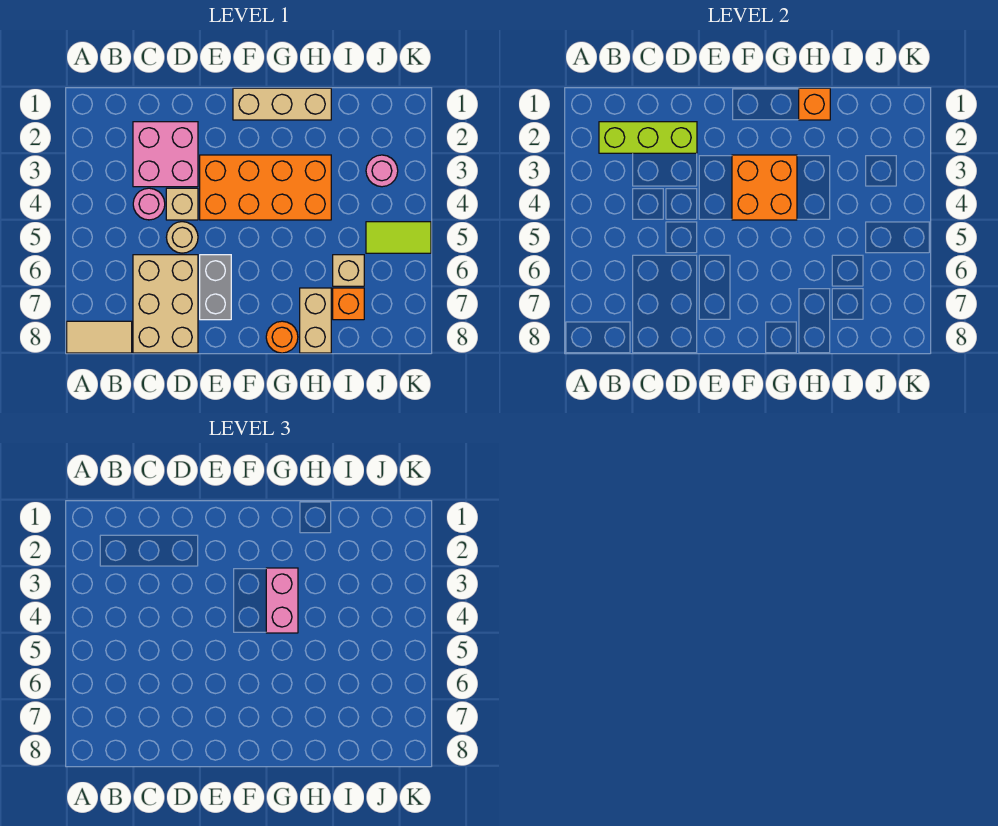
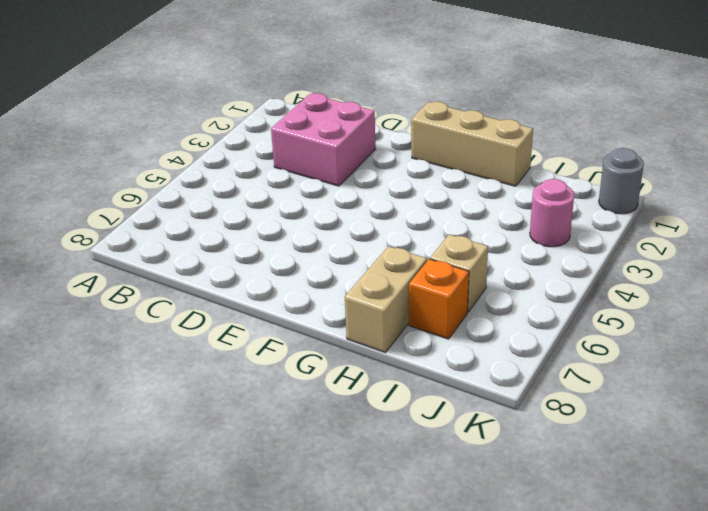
grey round brick K1 level 1 -> none
none -> tan tile A8:B8 level 1
none -> pink round brick C4 level 1
none -> tan brick C6:D8 level 1

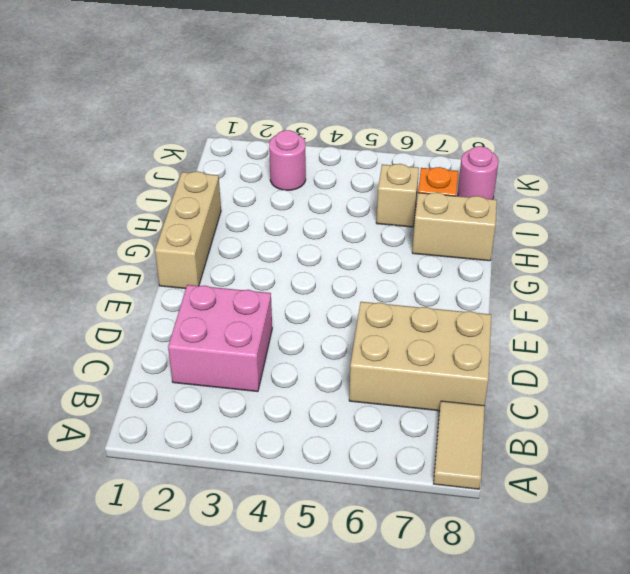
pink round brick J8 level 1 -> pink round brick C4 level 1
none -> tan brick D4 level 1
none -> tan round brick D5 level 1
none -> orange brick E3:H4 level 1

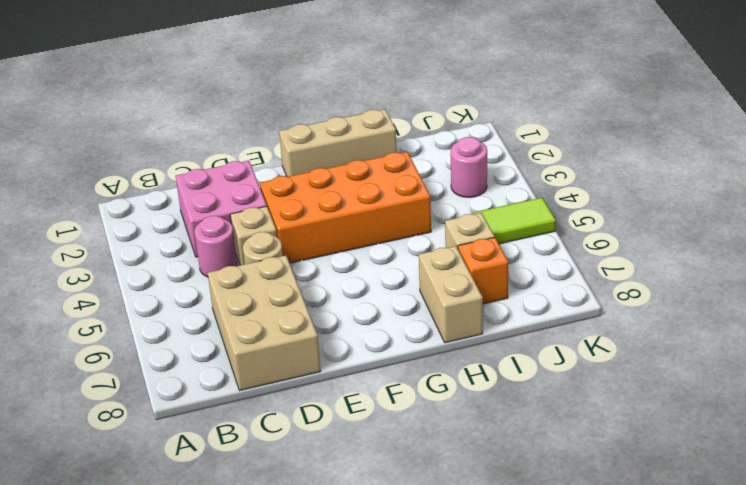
none -> tan tile A8:B8 level 1
none -> grey brick E6:E7 level 1
none -> orange round brick G8 level 1

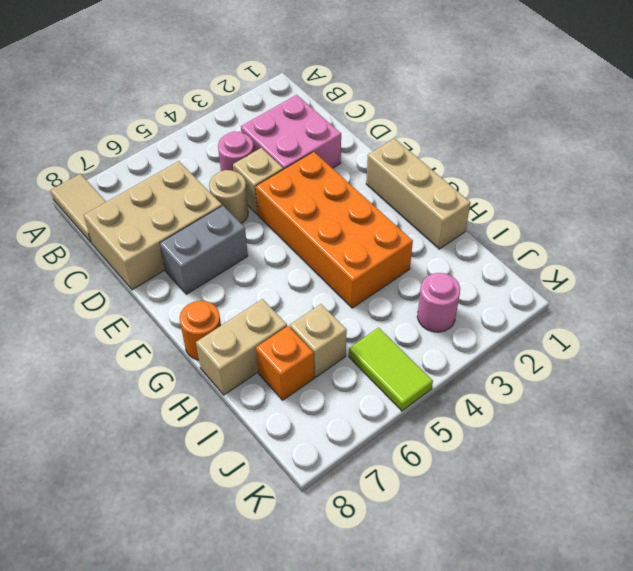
none -> lime brick B2:D2 level 2
none -> orange brick F3:G4 level 2
none -> orange brick H1 level 2

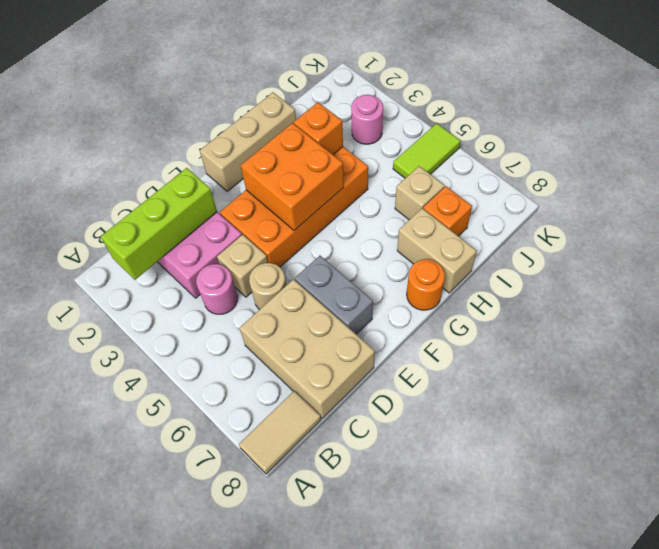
orange brick H3 level 2 -> orange brick H1 level 2
none -> pink brick G3:G4 level 3

